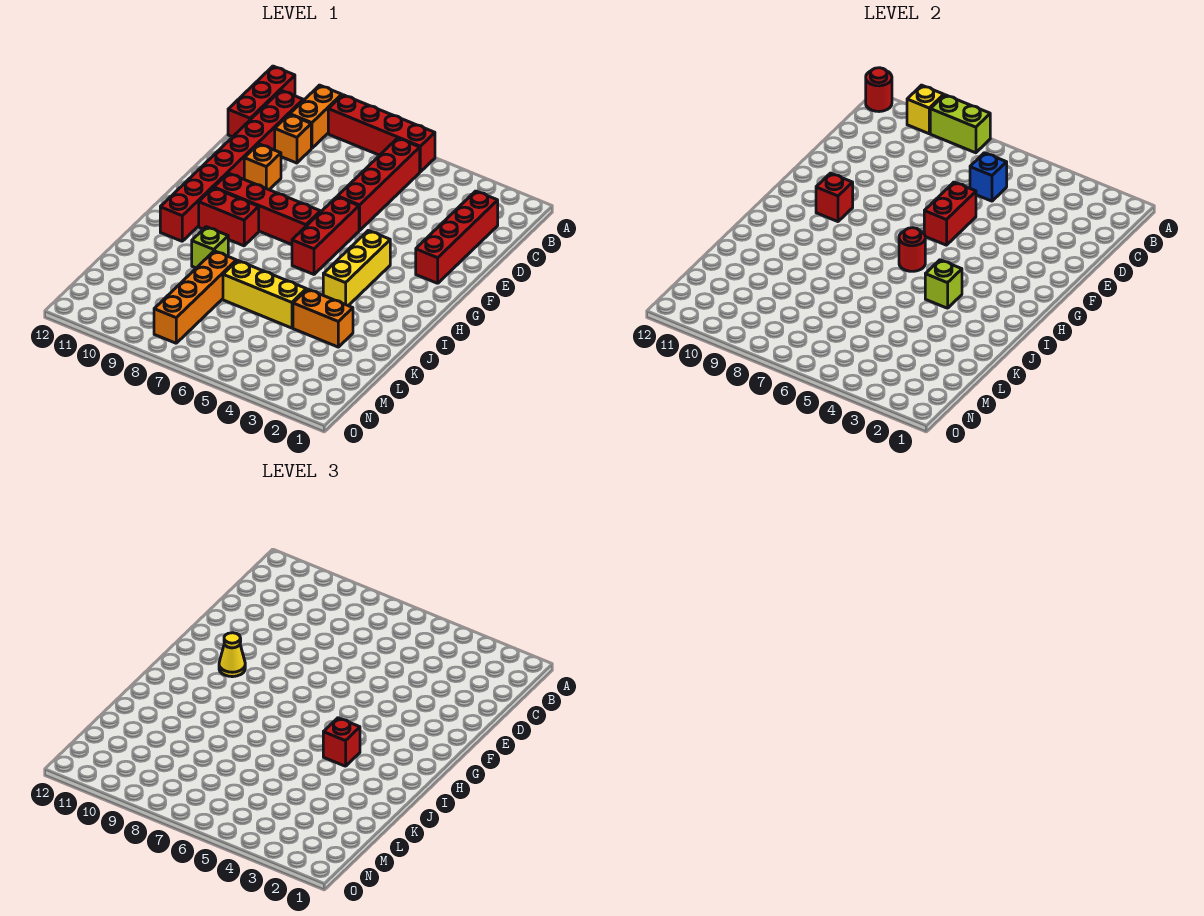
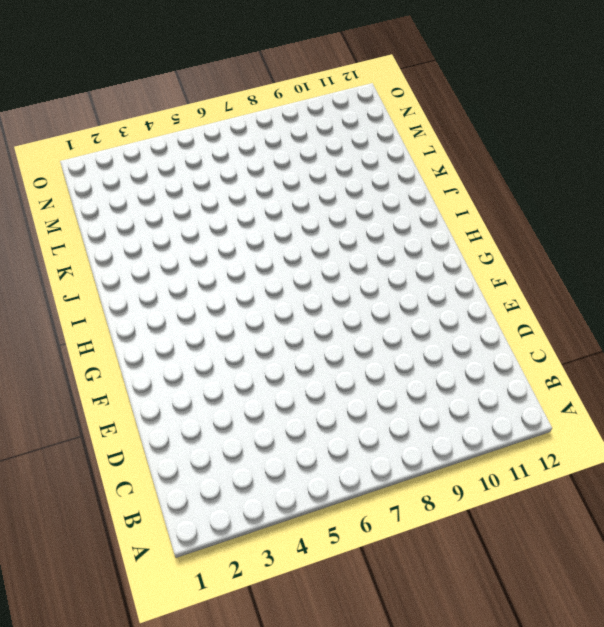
none -> red brick A6:A9 level 1
none -> orange brick A10:B10 level 1
none -> red brick A12:C12 level 1

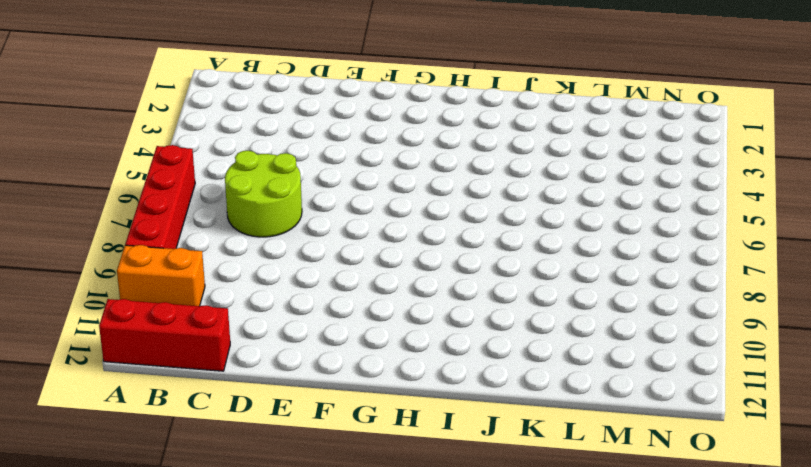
lime round brick C6:D7 level 1 -> red brick B6:E6 level 1
none -> red brick B11:I11 level 1
none -> red brick C2:F2 level 1
none -> orange brick C10 level 1

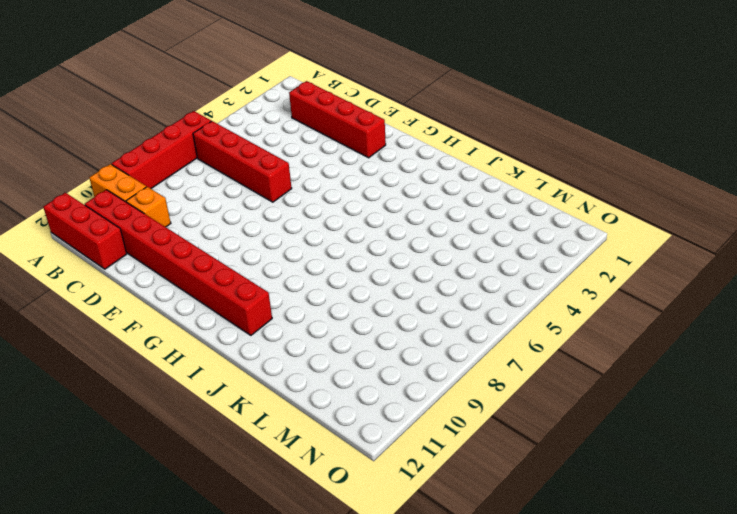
none -> orange brick E10 level 1
none -> red brick F6:H6 level 1
none -> yellow brick G4:I4 level 1

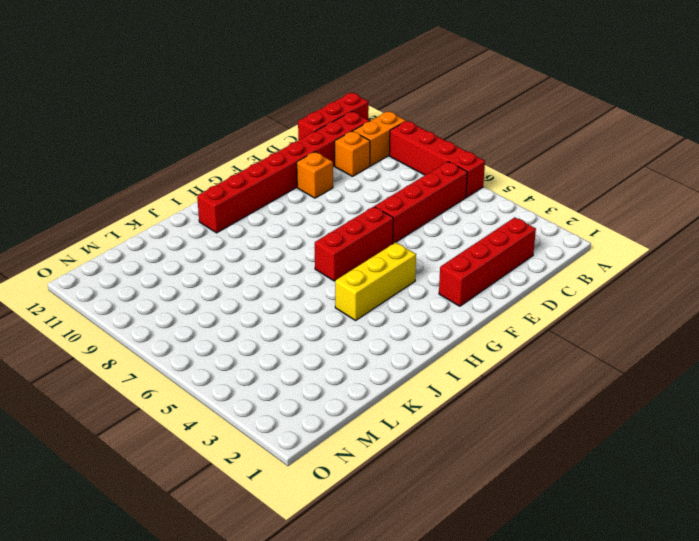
none -> red brick G7:G10 level 1
none -> red brick H9:H10 level 1
none -> lime brick J9 level 1

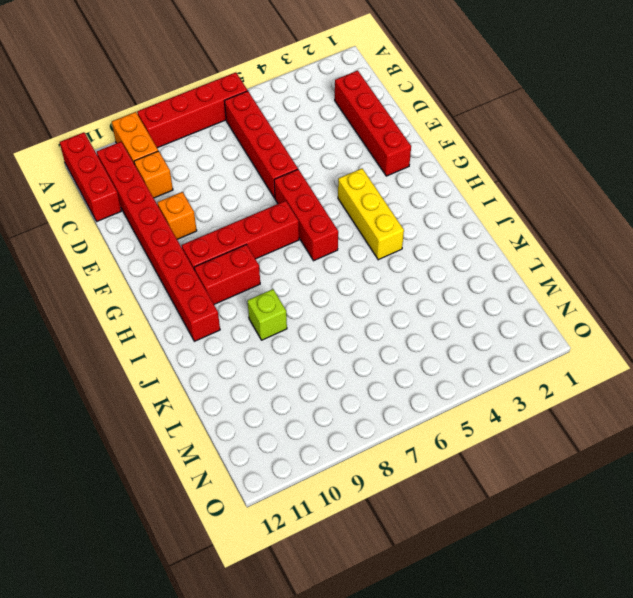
none -> orange brick K3:K4 level 1
none -> yellow brick K5:K7 level 1
none -> orange brick K8:N8 level 1

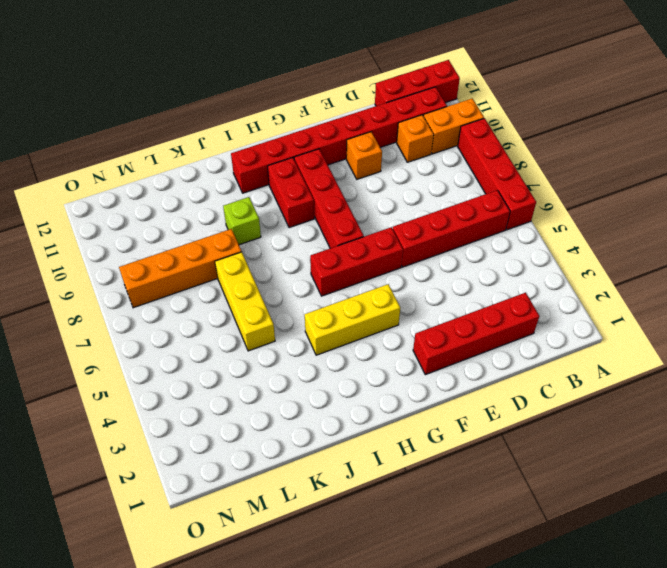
none -> orange brick K3:K4 level 1
none -> lime brick A8:A9 level 2
none -> yellow brick A10 level 2

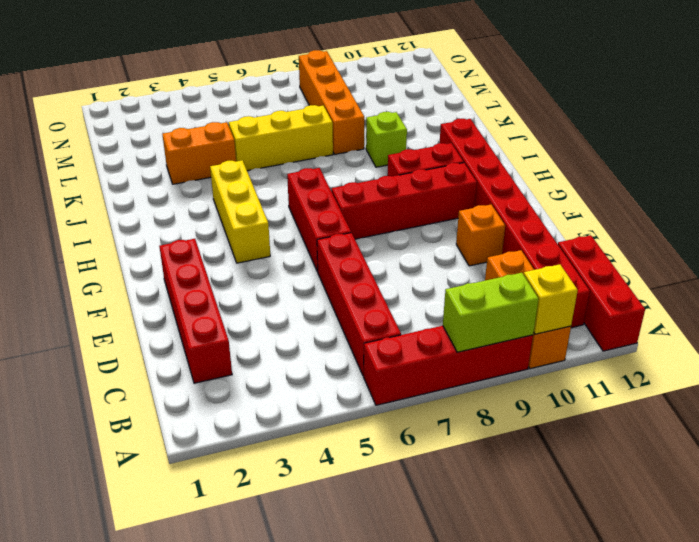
none -> red round brick A12 level 2
none -> blue brick C6 level 2
none -> red brick E6:F6 level 2

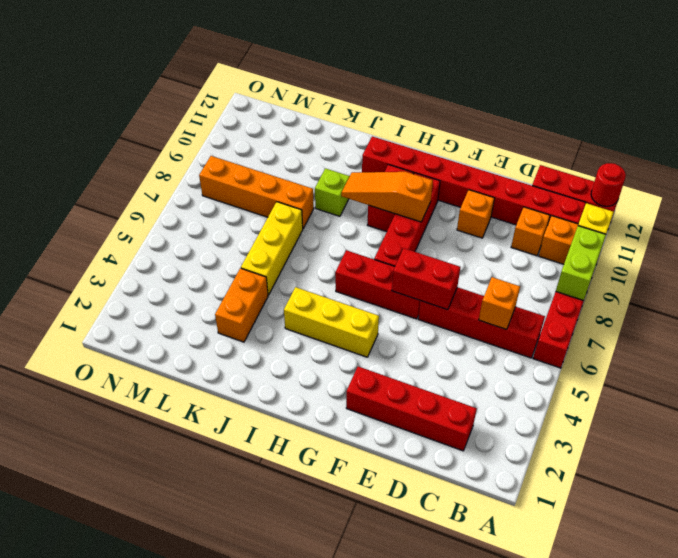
orange brick C6 level 2 -> blue brick C6 level 2
orange slope G9:I9 level 2 top G -> none
none -> red brick G10 level 2
none -> red round brick H6 level 2
none -> lime brick I4 level 2

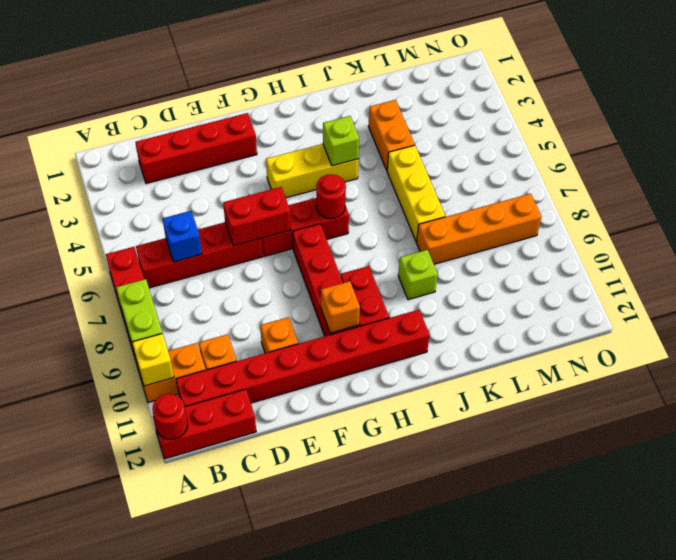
orange brick G10 level 2 -> red brick G10 level 2
none -> yellow cone G10 level 3
none -> red brick I4 level 3

